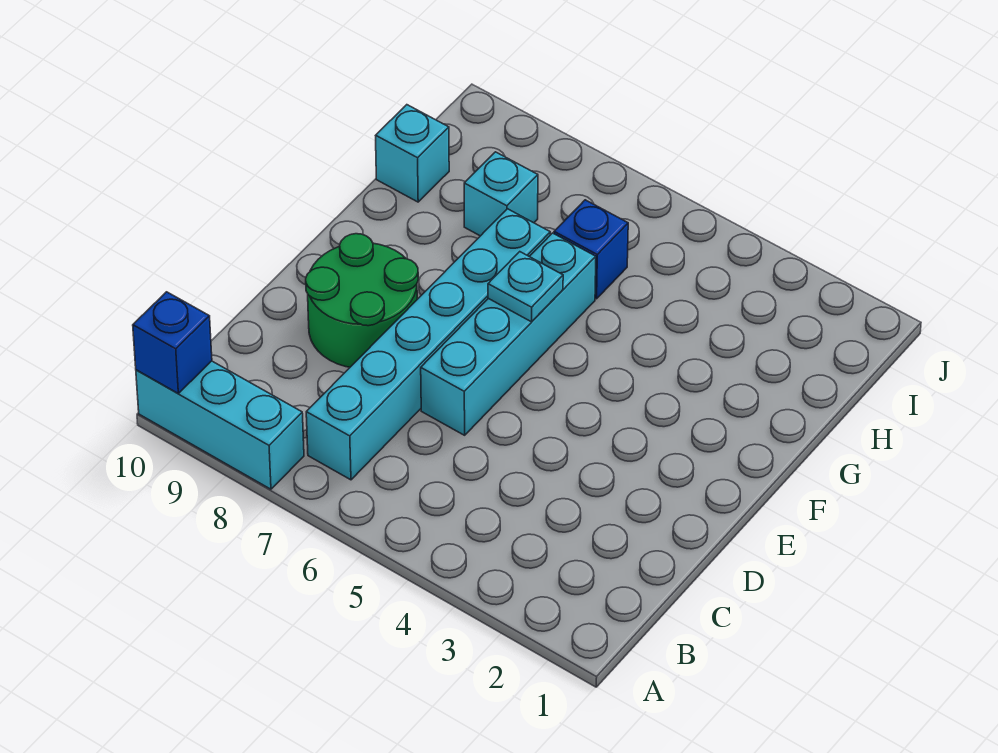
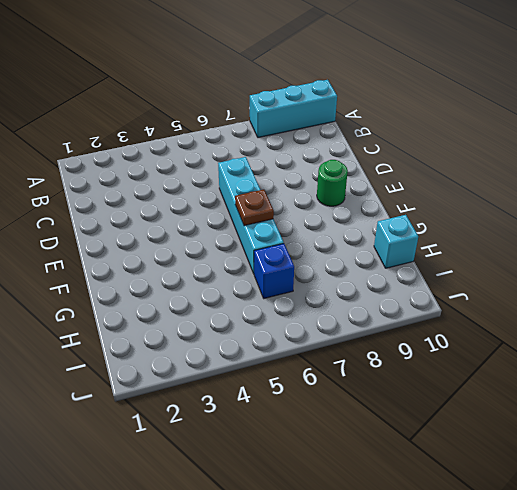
green round brick E9 level 1 -> green round brick D8:E9 level 1
brown plate F6 level 2 -> cyan plate F6 level 2
none -> cyan brick B7:G7 level 1
none -> cyan brick H8 level 1

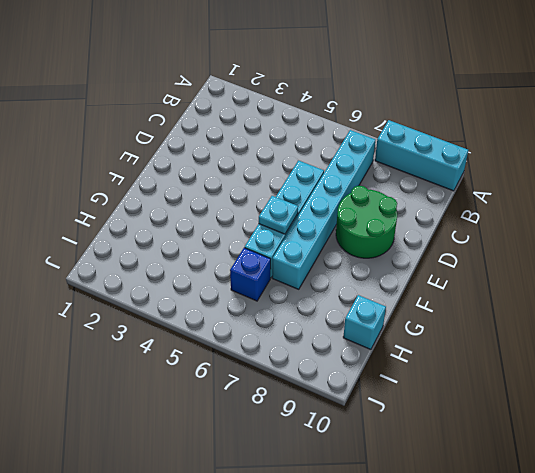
none -> cyan brick H8 level 1
none -> blue brick A10 level 2

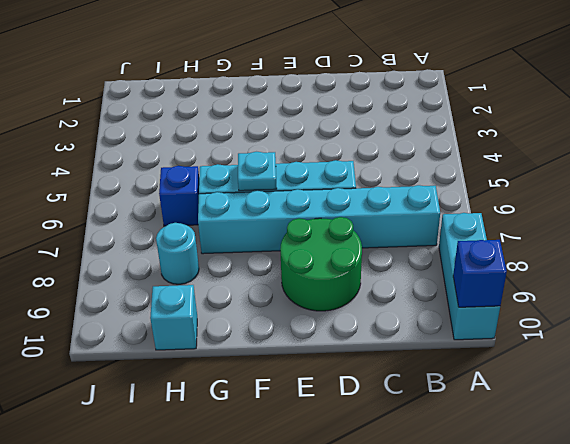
cyan round brick H8 level 1 -> cyan brick H8 level 1

